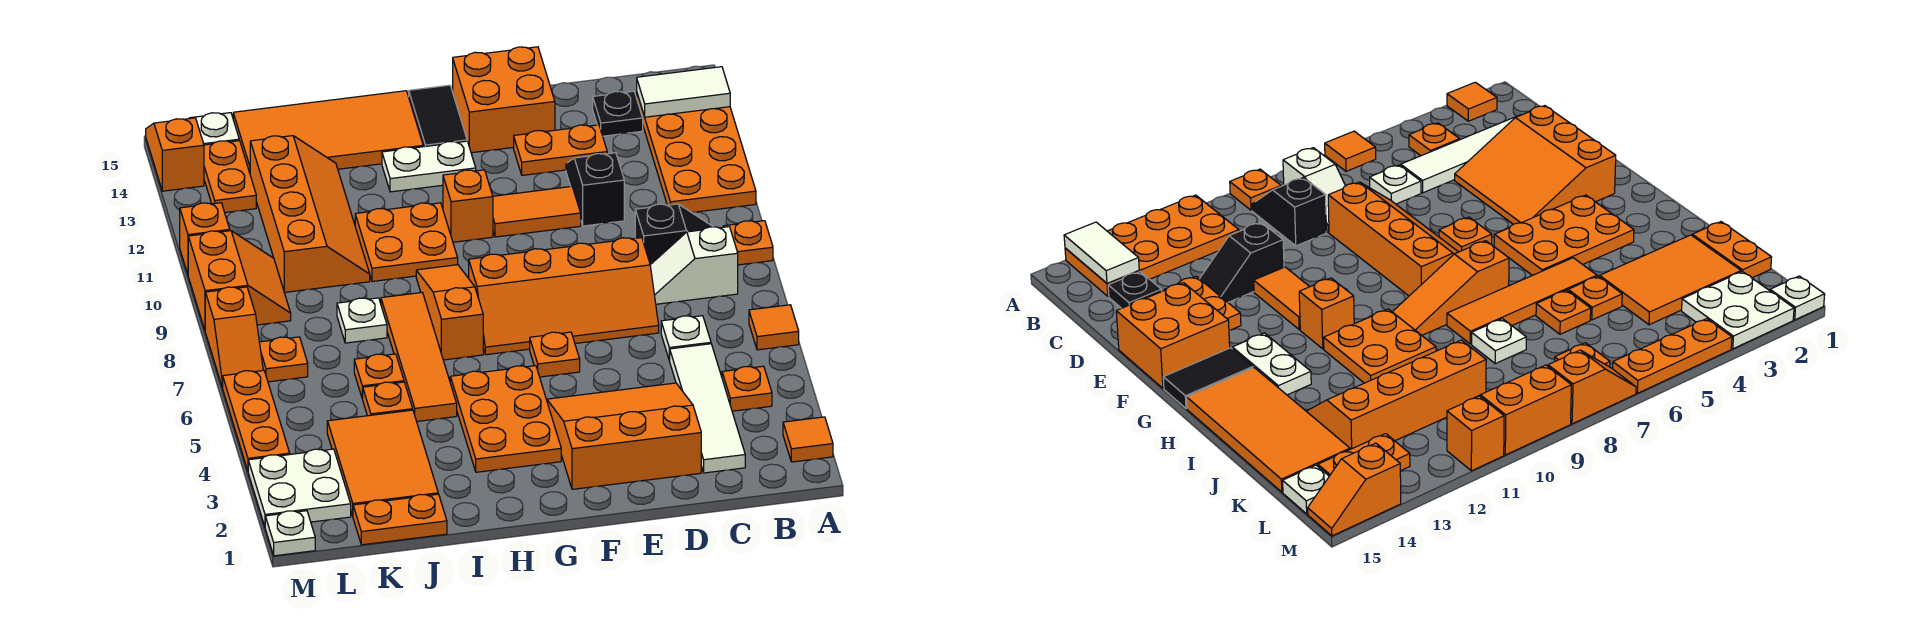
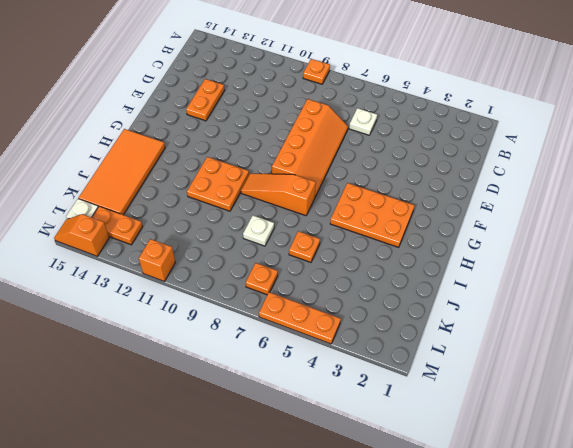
none -> orange tile A2 level 1
none -> orange tile A6 level 1
none -> orange plate A11:B14 level 1
none -> orange plate B4 level 1

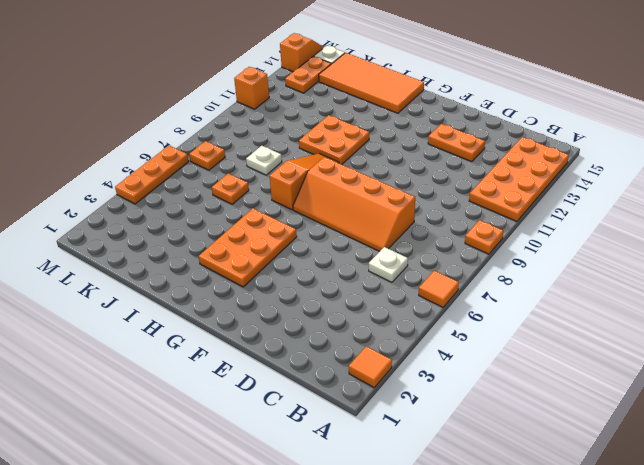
none -> orange plate B4 level 1
none -> white slope B8:C8 level 1 top B
none -> black slope B9:C9 level 1 top C
none -> white tile C2:C5 level 1

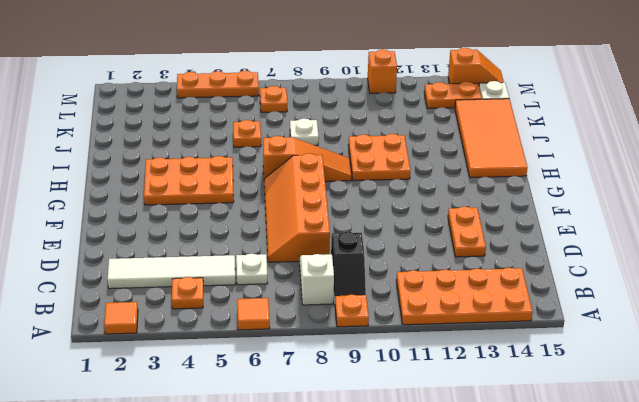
none -> black plate C14 level 1
none -> orange slope D2:F4 level 1 top 2
none -> black slope D11:D12 level 1 top 11
none -> orange tile E11:F11 level 1

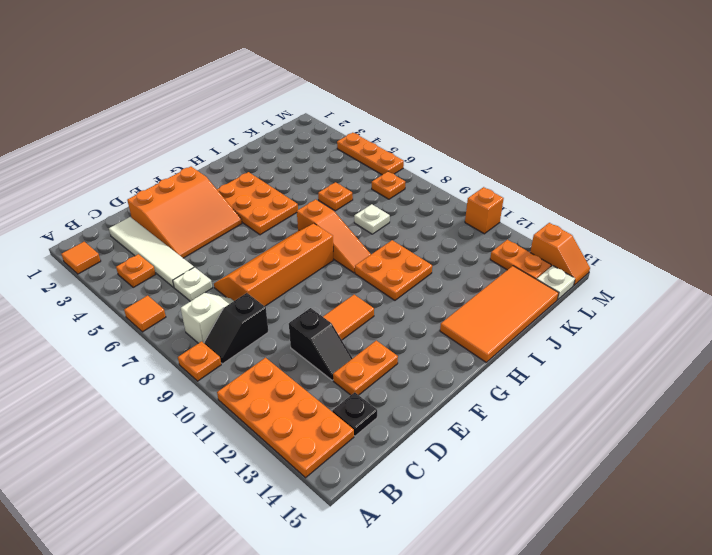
none -> orange brick E14:F15 level 1
none -> orange plate F6 level 1
none -> orange brick G11 level 1
none -> white plate G13:H13 level 1

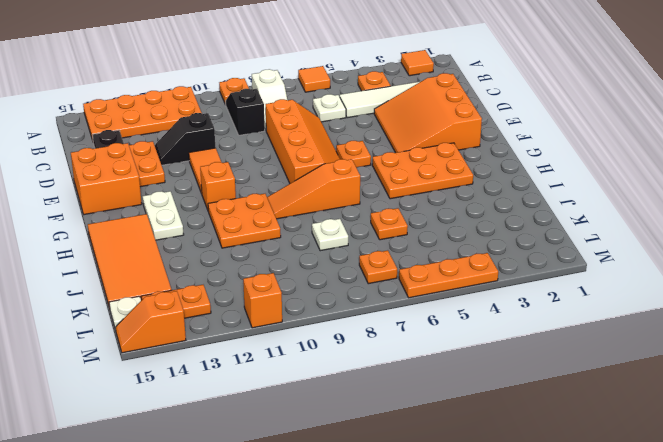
none -> black tile G14:G15 level 1
none -> orange tile I5:I8 level 1
none -> orange plate J1:K1 level 1
none -> orange tile J2:K4 level 1

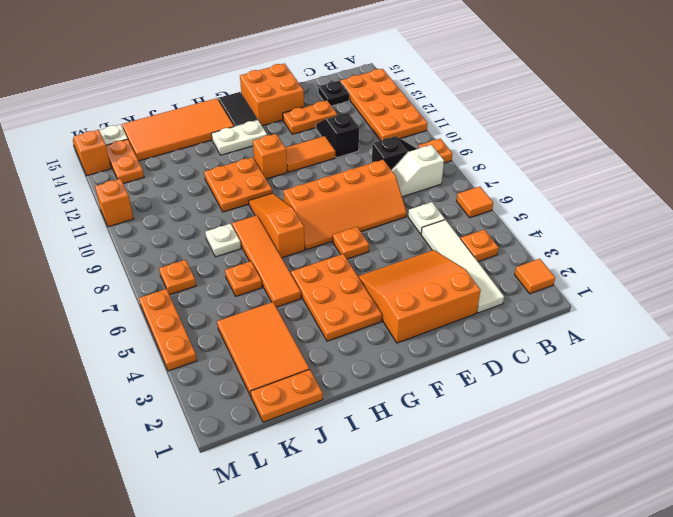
none -> orange plate J5 level 1
none -> orange slope J10:K13 level 1 top K
none -> white plate L2:M3 level 1
none -> orange slope L9:M10 level 1 top M

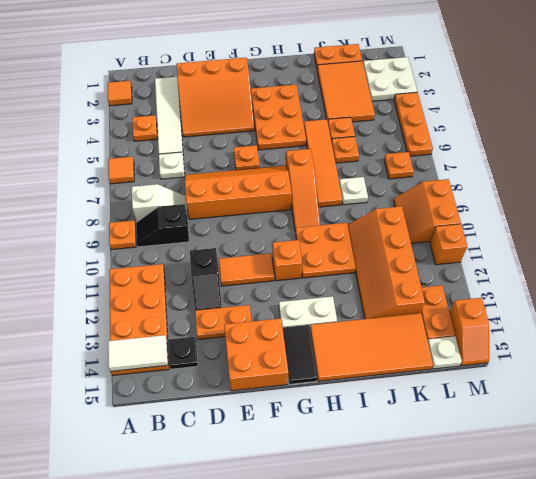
none -> white plate M1 level 1
none -> orange slope M7:M8 level 1 top 8

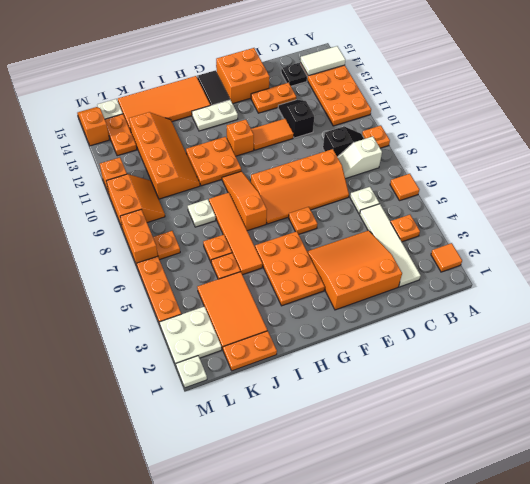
orange brick M7:M8 level 1 -> orange slope M7:M8 level 1 top 8

